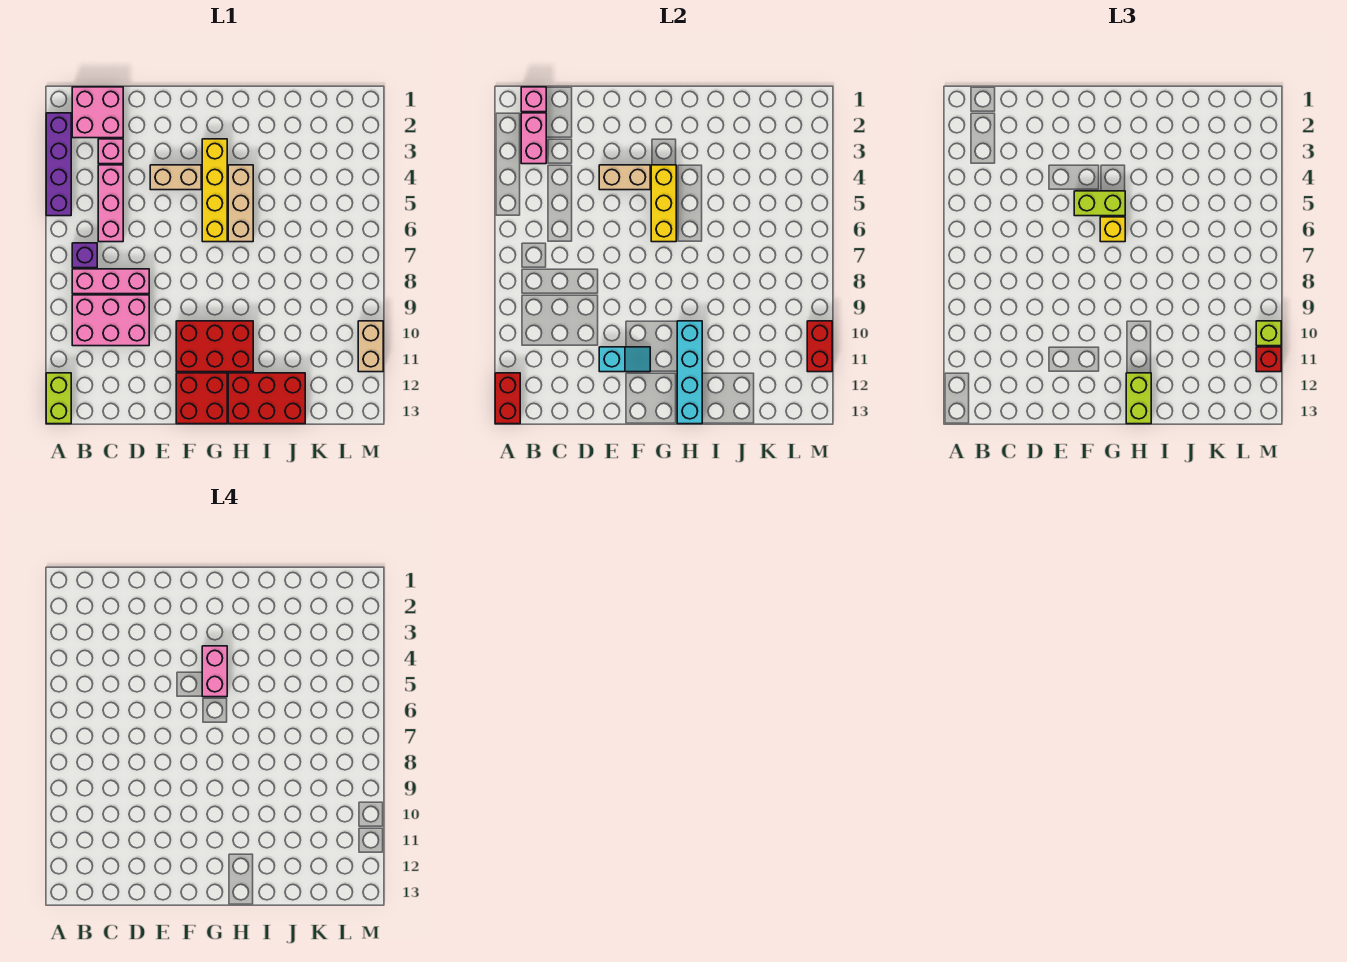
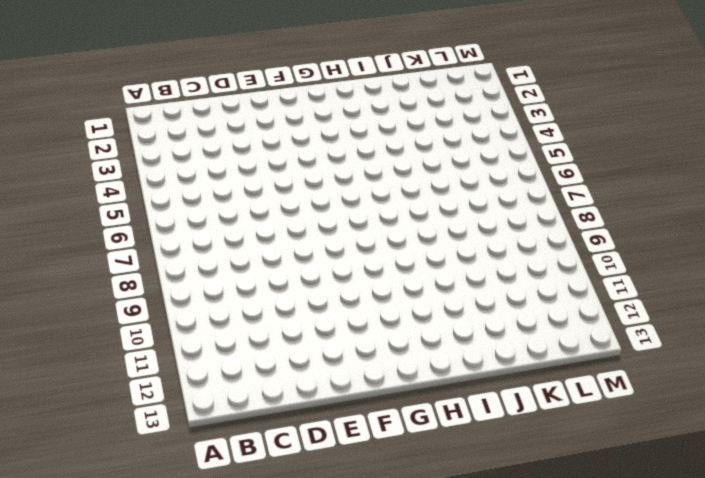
none -> purple brick A2:A5 level 1
none -> lime brick A12:A13 level 1
none -> pink brick B1:C2 level 1

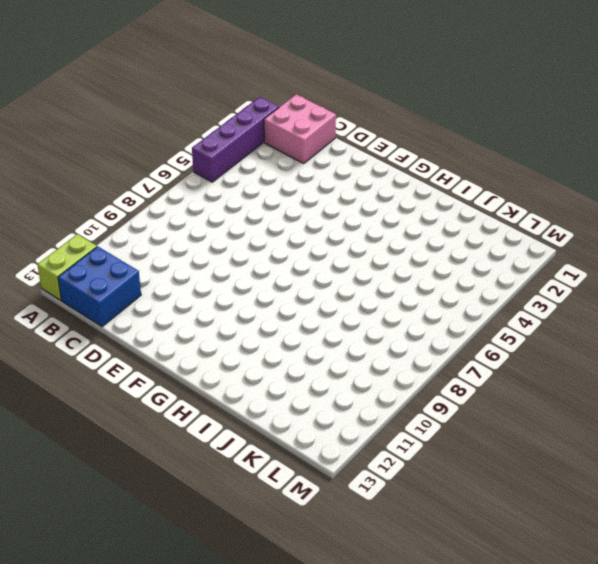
blue brick B12:C13 level 1 -> none
none -> purple brick B7 level 1
none -> pink brick B8:D8 level 1
none -> pink brick B9:D10 level 1

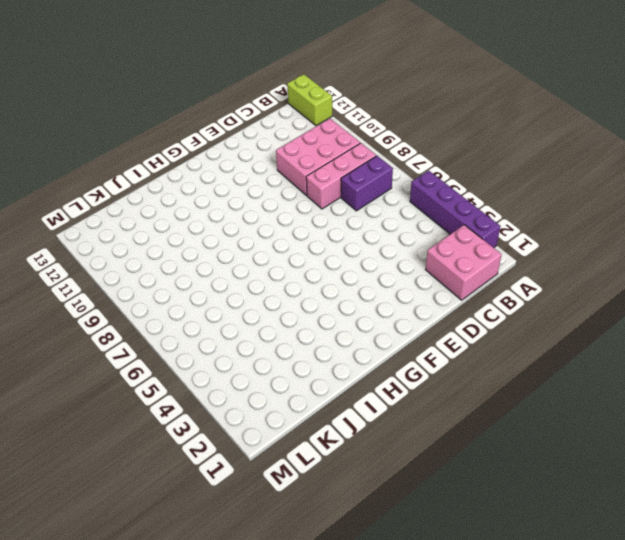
purple brick B7:C7 level 1 -> purple brick B7 level 1
none -> pink brick C3 level 1
none -> pink brick C4:C6 level 1
none -> tan brick E4:F4 level 1

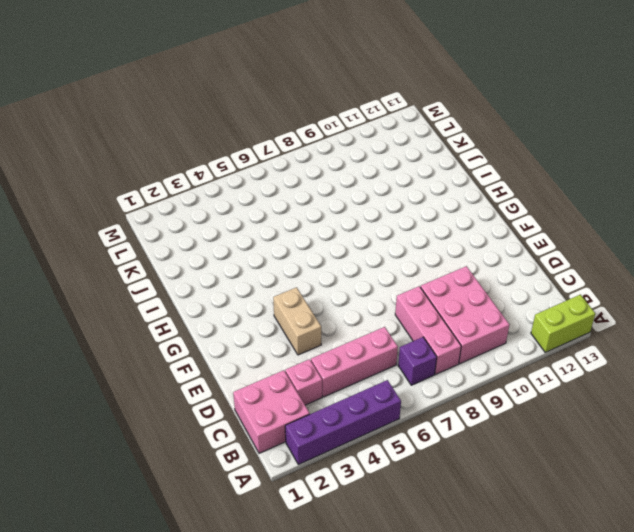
none -> red brick F10:H11 level 1
none -> red brick F12:G13 level 1
none -> yellow brick G3:G6 level 1

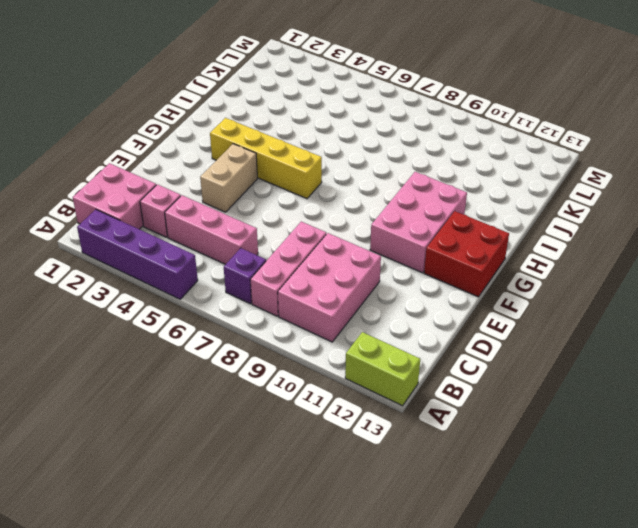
pink brick F10:H11 level 1 -> red brick F10:H11 level 1
none -> tan brick H4:H6 level 1
none -> red brick H12:J13 level 1
none -> tan brick M10:M11 level 1

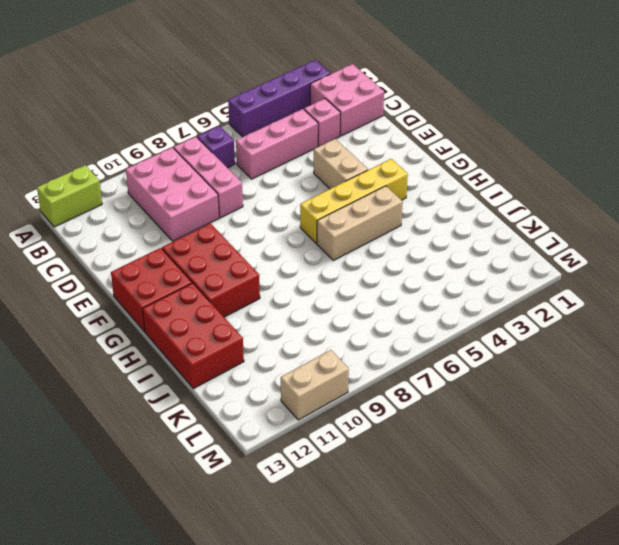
none -> red brick A12:A13 level 2
none -> pink brick B1 level 2
none -> pink brick B2:B3 level 2

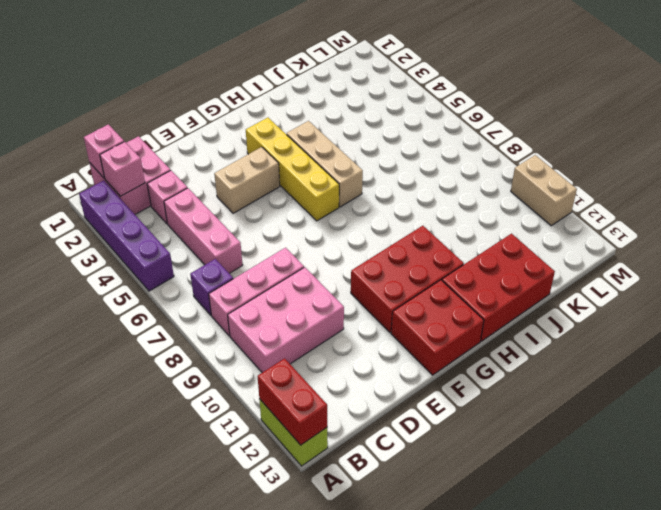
pink brick B2 level 2 -> pink brick B2:B3 level 2
none -> tan brick E4:F4 level 2
none -> cyan slope E11:F11 level 2 top E
none -> yellow brick G4:G6 level 2

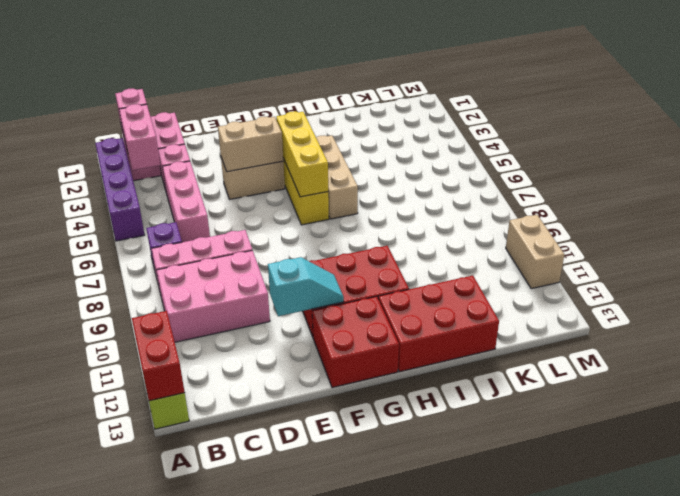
none -> cyan brick H10:H13 level 2
none -> red brick M10:M11 level 2
none -> lime brick F5:G5 level 3

